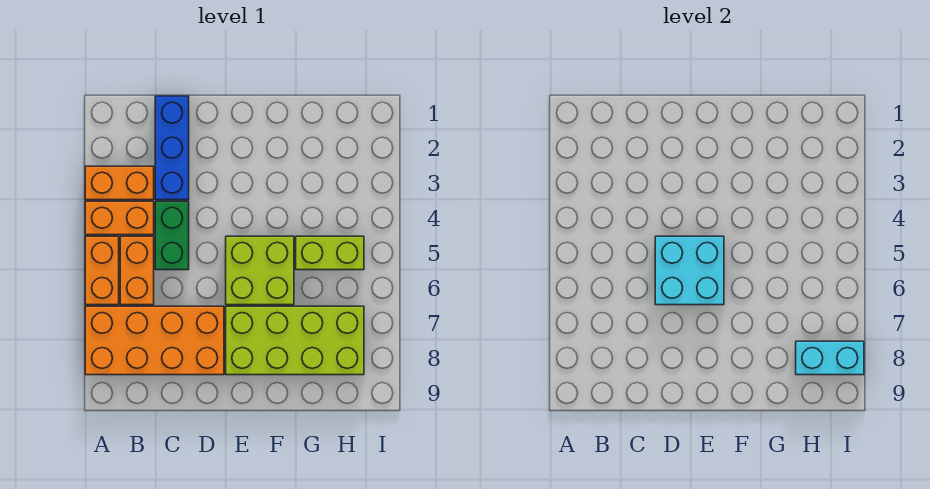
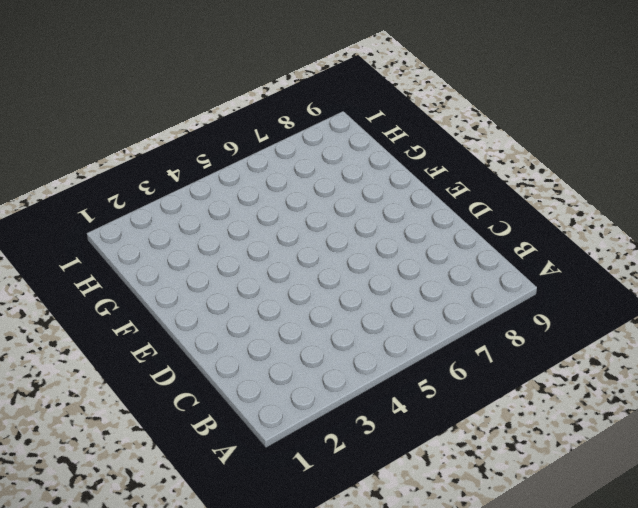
none -> orange brick A3:B3 level 1
none -> orange brick A4:B4 level 1
none -> orange brick A5:A6 level 1

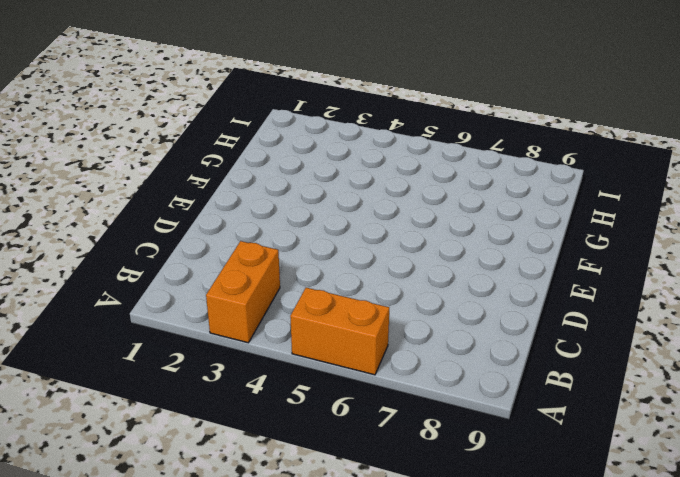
none -> orange brick A4:B4 level 1
none -> orange brick A7:D8 level 1
none -> orange brick B5:B6 level 1

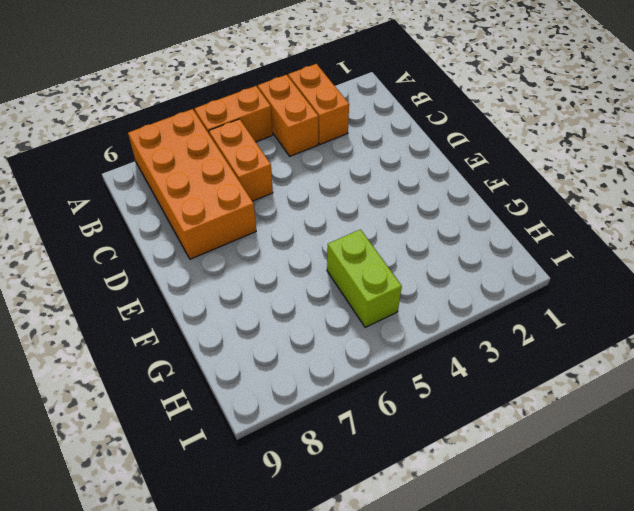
orange brick B6:C6 level 1 -> orange brick B5:B6 level 1
none -> blue brick C1:C3 level 1
none -> green brick C4:C5 level 1
none -> lime brick E5:F6 level 1

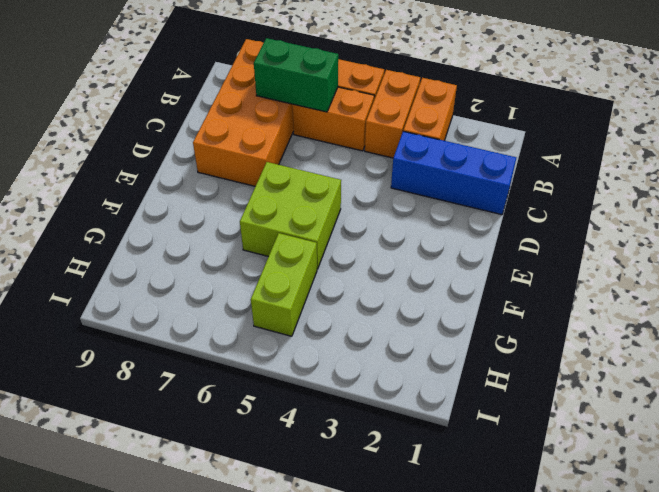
green brick B6:B7 level 2 -> green brick C4:C5 level 1
none -> lime brick E7:H8 level 1
none -> cyan brick D5:E6 level 2
none -> cyan brick H8:I8 level 2

